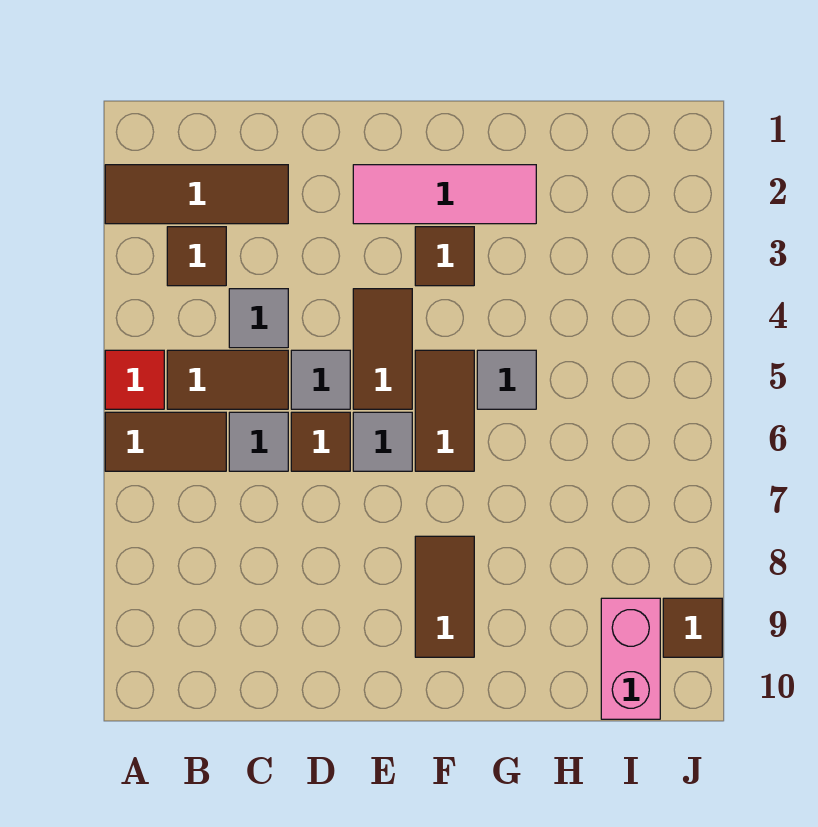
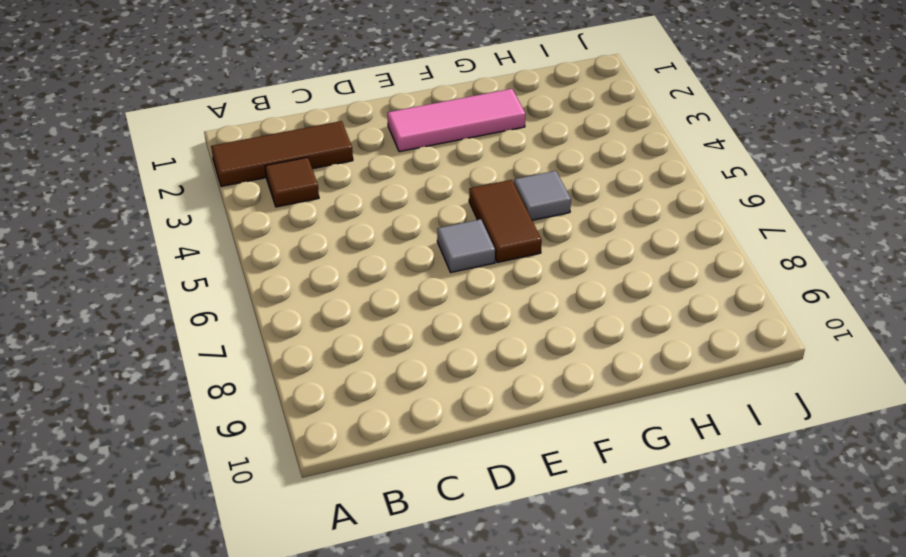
none -> red tile A5 level 1
none -> brown tile A6:B6 level 1
none -> brown tile B5:C5 level 1

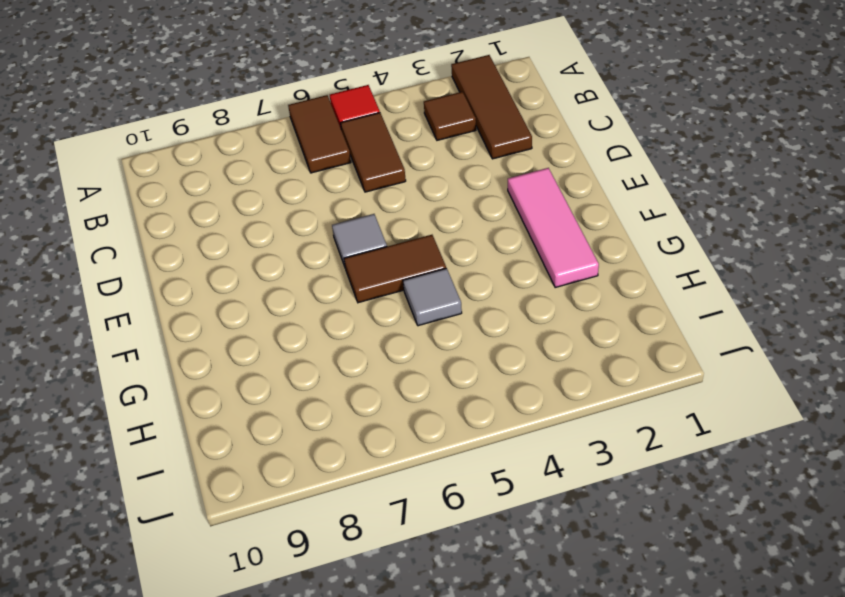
none -> grey tile C4 level 1
none -> grey tile C6 level 1
none -> grey tile D5 level 1

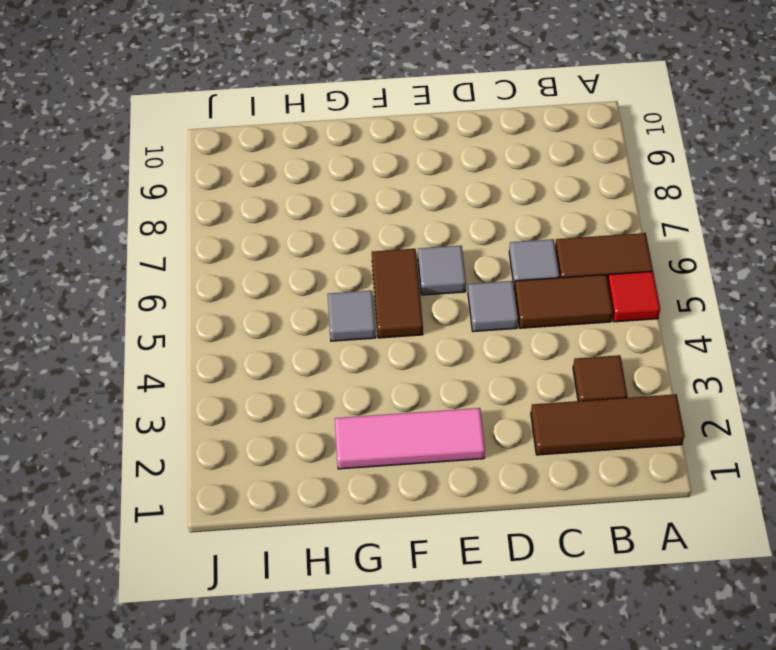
none -> grey tile C4 level 1
none -> brown tile D6 level 1
none -> brown tile E4:E5 level 1

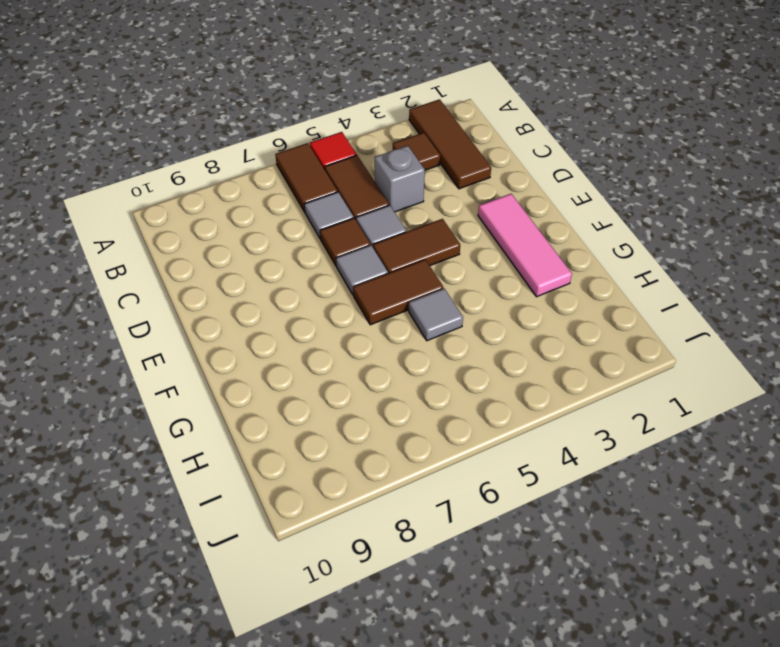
grey brick C4 level 1 -> grey tile C4 level 1
none -> brown tile F3 level 1
none -> brown tile F8:F9 level 1
none -> pink brick I9:I10 level 1

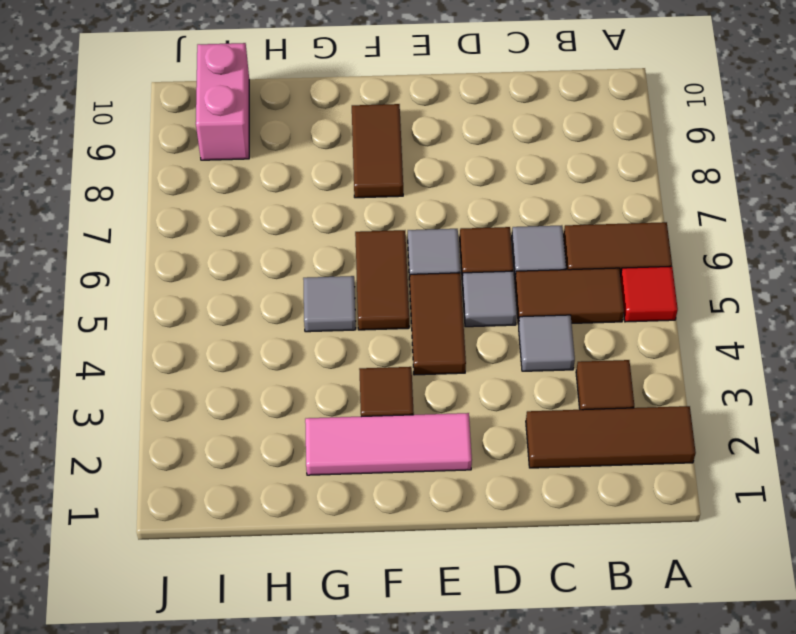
none -> brown tile J9 level 1

